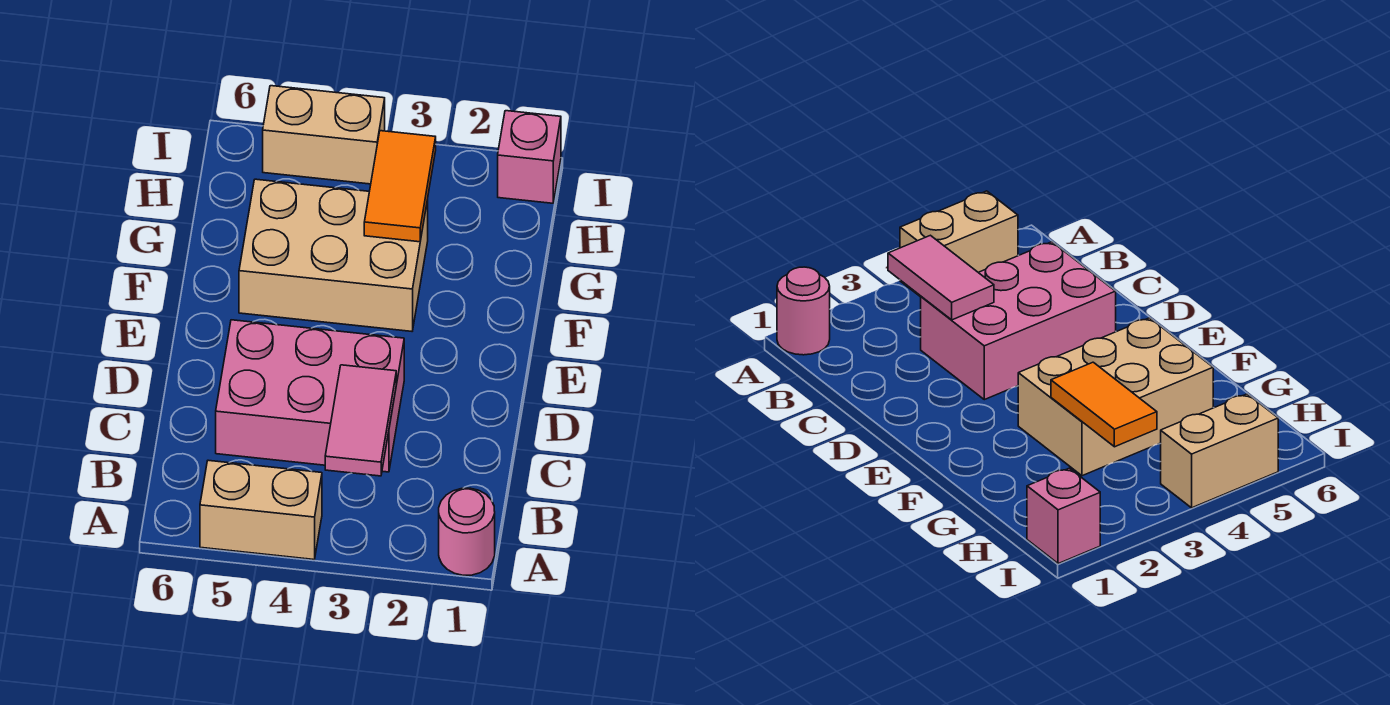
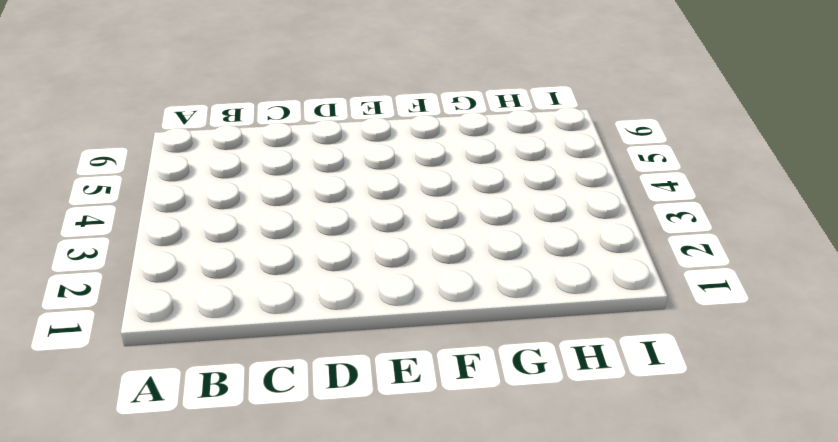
none -> pink round brick A1 level 1
none -> tan brick A4:A5 level 1

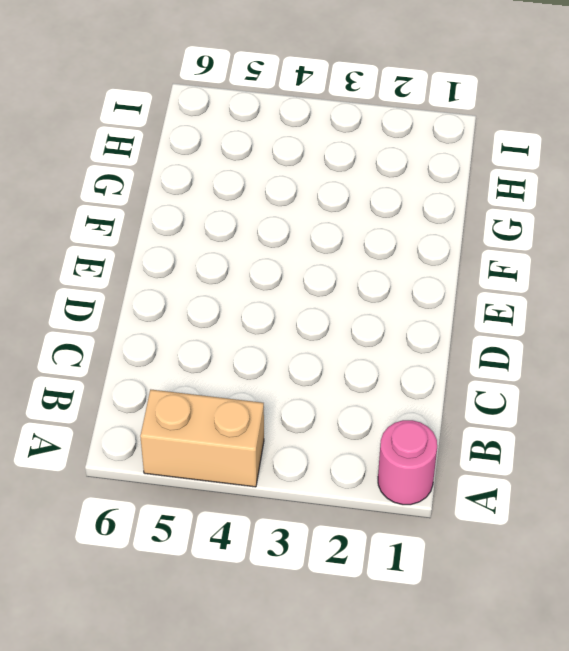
none -> pink brick C3:D5 level 1
none -> tan brick F3:G5 level 1

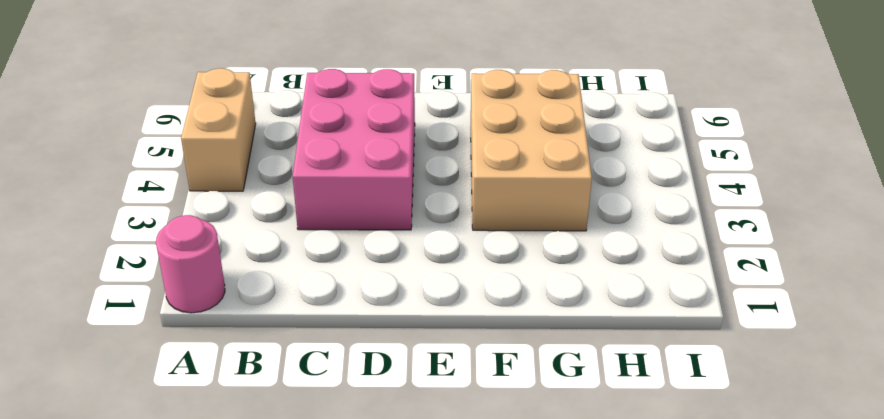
none -> pink brick I1 level 1
none -> tan brick I4:I5 level 1

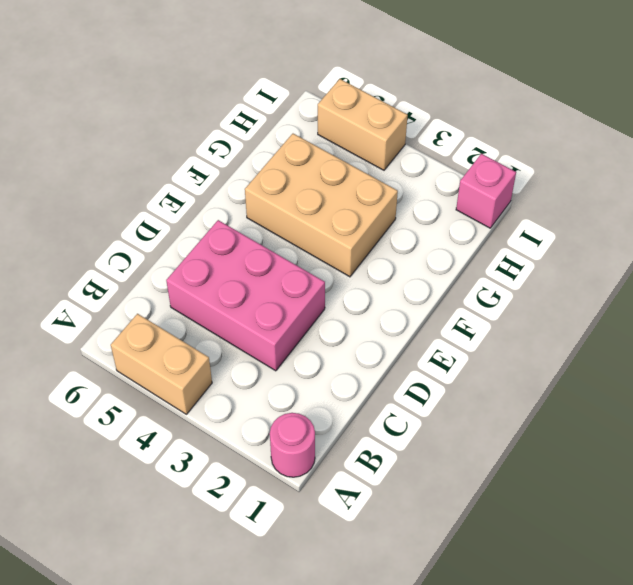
none -> pink tile B3:C3 level 2
none -> orange tile G3:H3 level 2

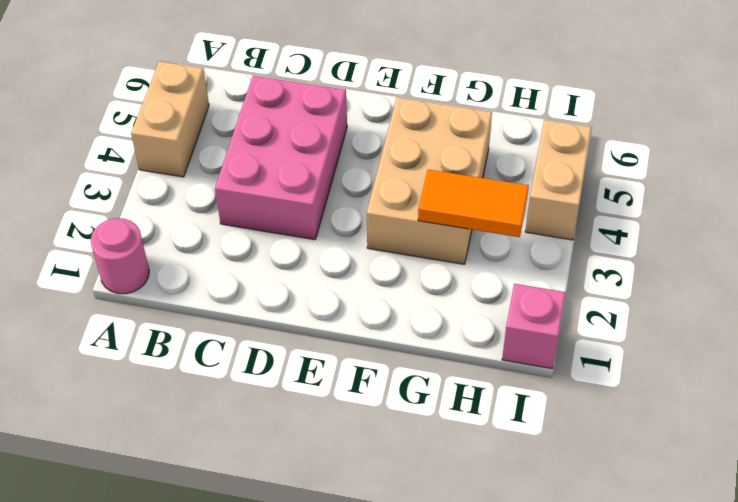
none -> pink tile B3:C3 level 2

